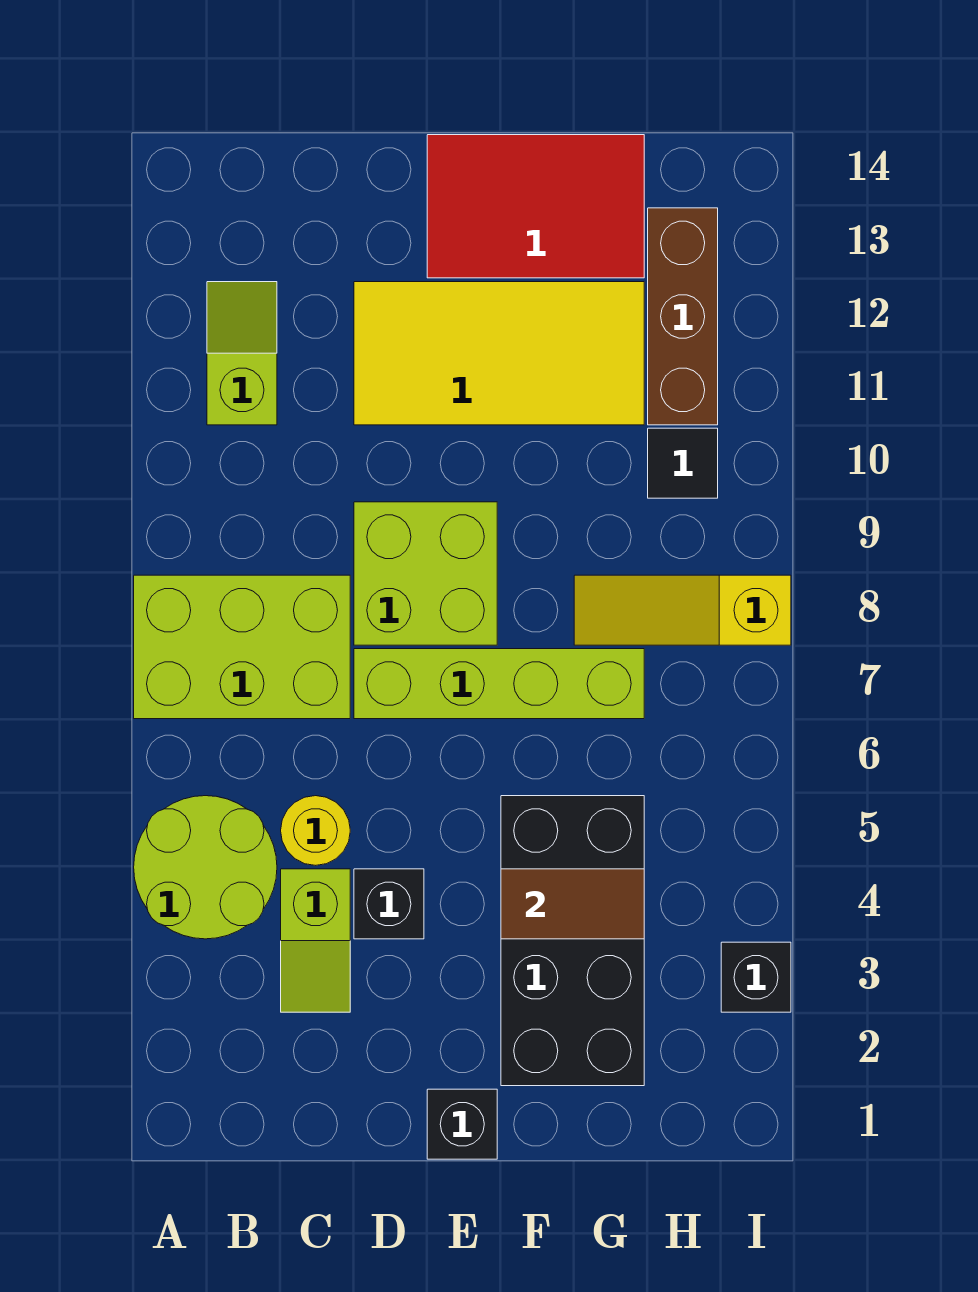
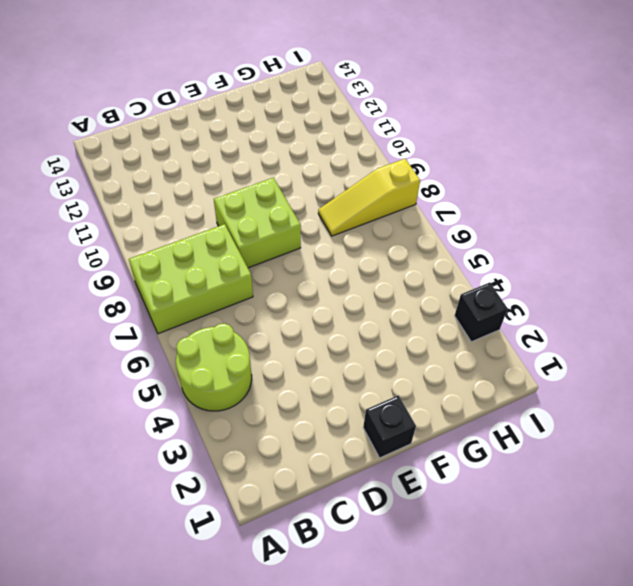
none -> lime slope B11:B12 level 1 top 11
none -> lime slope C3:C4 level 1 top 4
none -> yellow round brick C5 level 1

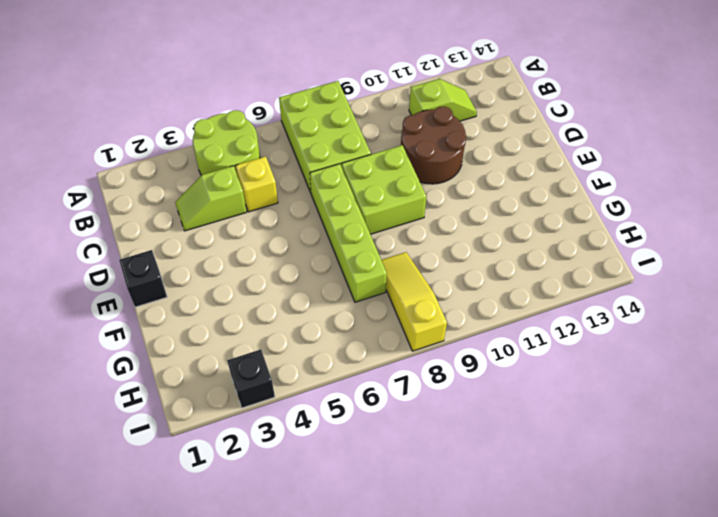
yellow brick C5 level 1 -> yellow round brick C5 level 1
brown round brick C10:D11 level 1 -> yellow tile D11:G12 level 1
none -> black brick D4 level 1
none -> red tile E13:G14 level 1
none -> black brick F2:G5 level 1

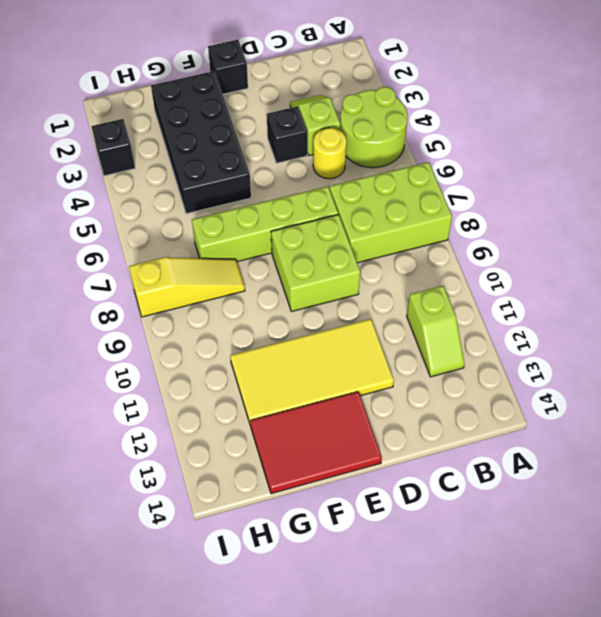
none -> black tile H10 level 1
none -> brown brick H11:H13 level 1
none -> brown tile F4:G4 level 2

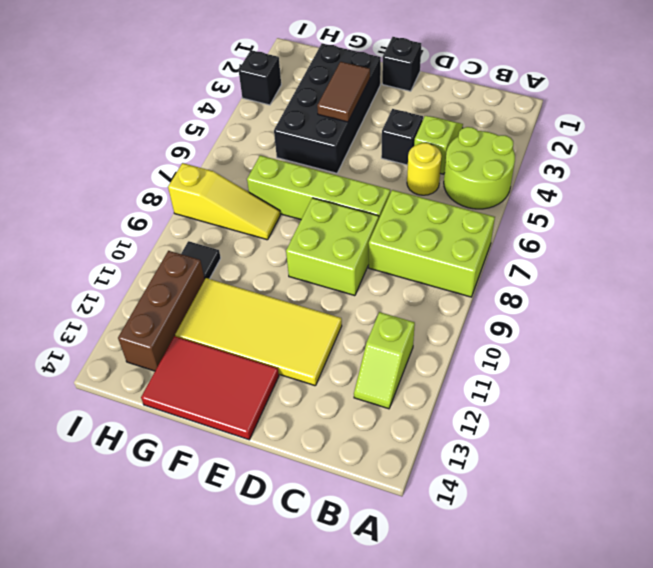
brown tile F3:F4 level 2 -> brown tile F4:G4 level 2

